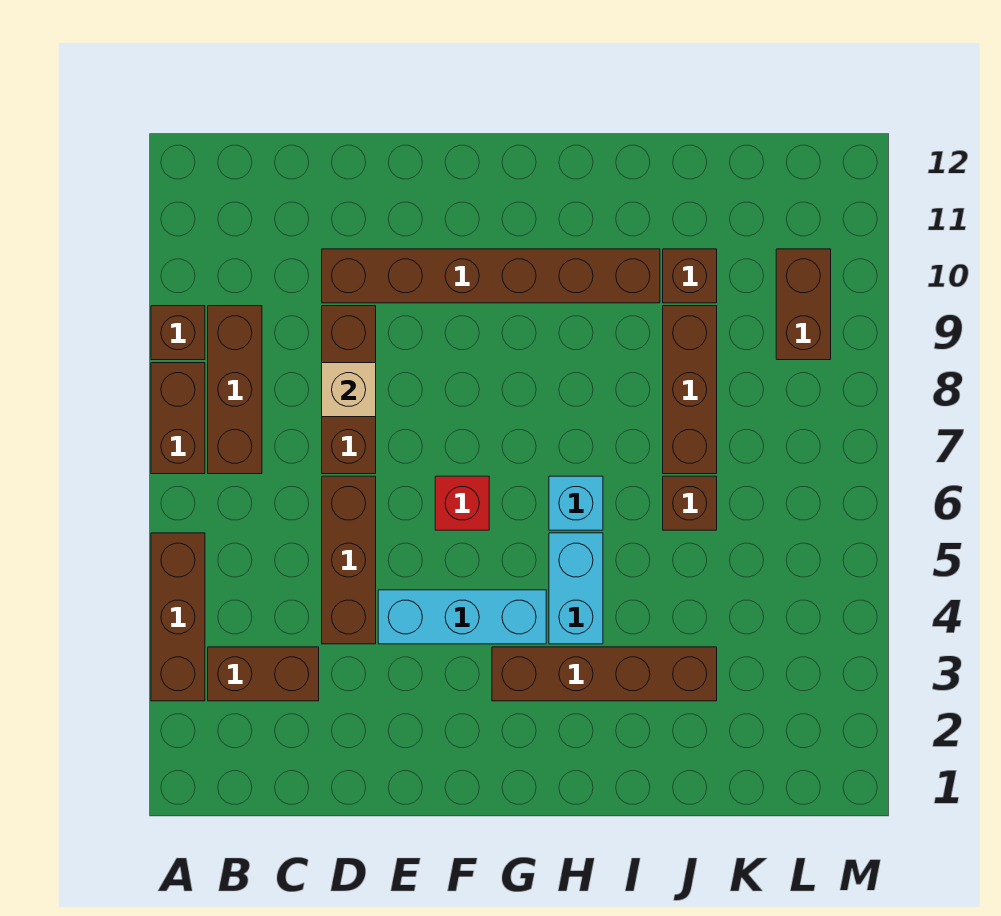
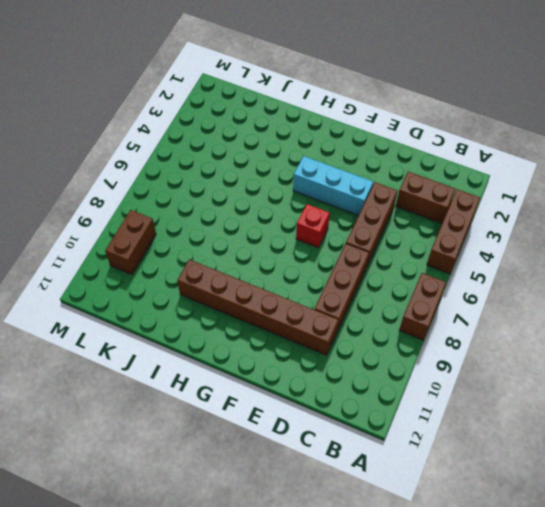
none -> brown brick A9 level 1
none -> brown brick B7:B9 level 1
none -> brown brick G3:J3 level 1

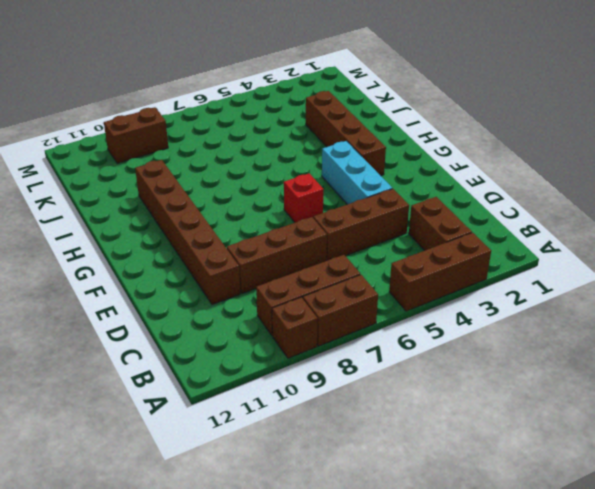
none -> cyan brick H4:H5 level 1
none -> cyan brick H6 level 1
none -> brown brick J6 level 1

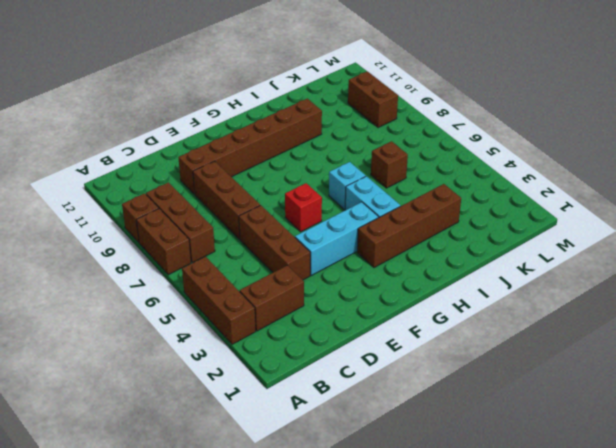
none -> brown brick J7:J9 level 1
none -> brown brick J10 level 1
none -> tan brick D8 level 2

